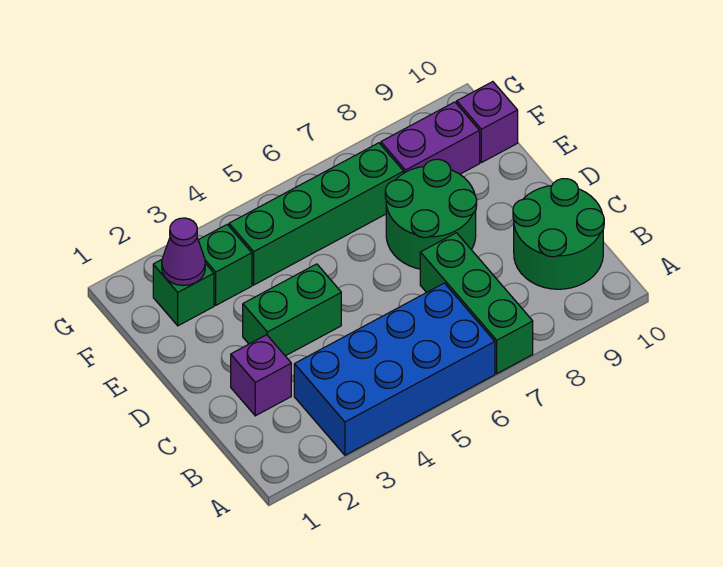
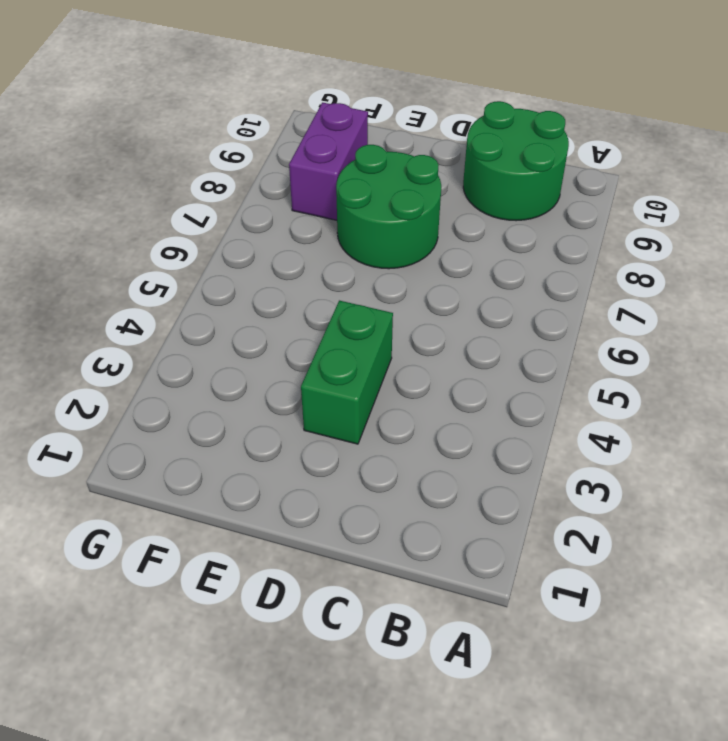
none -> blue brick A3:B6 level 1
none -> green brick A7:C7 level 1
none -> purple brick C2 level 1

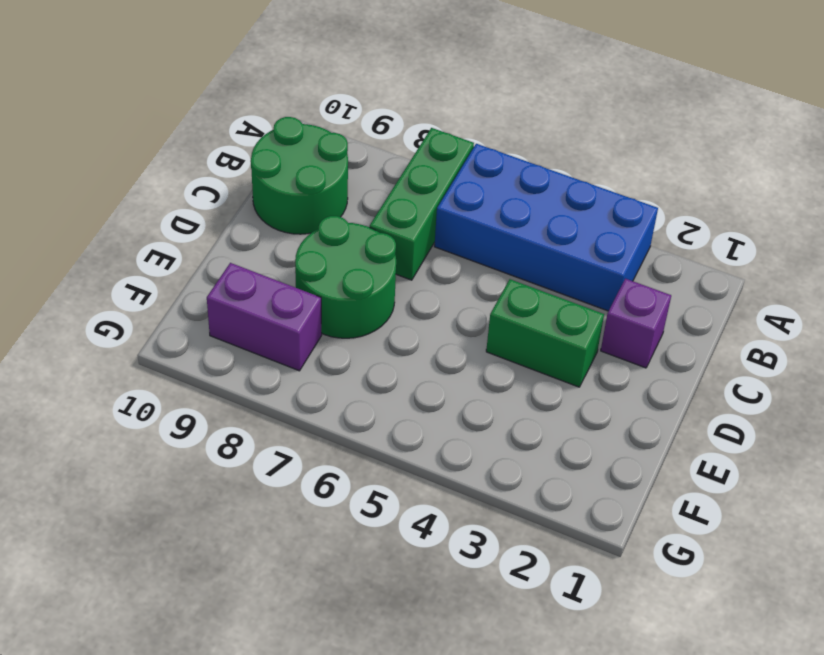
none -> green brick F2 level 1
none -> green brick F3 level 1
none -> green brick F4:F7 level 1

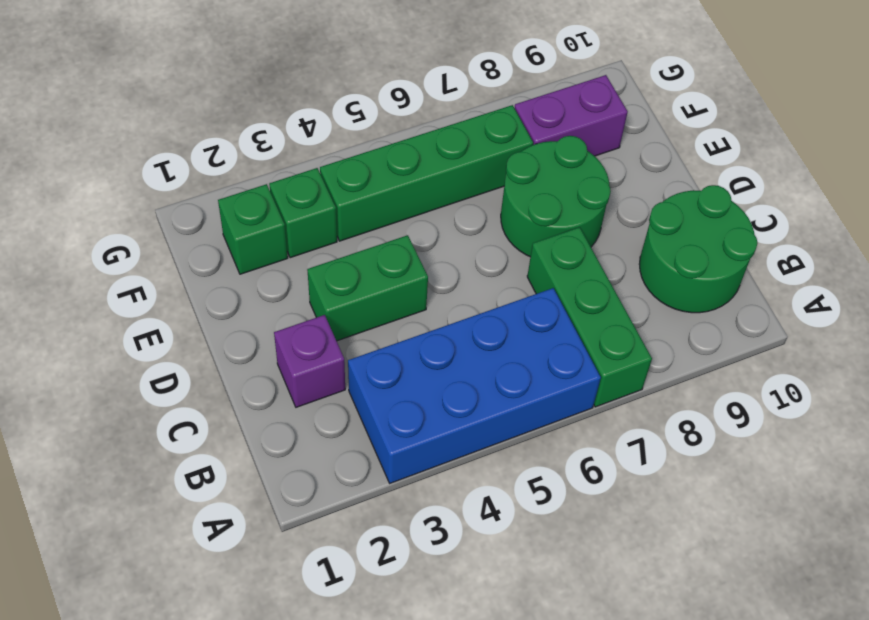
none -> purple brick F10 level 1
none -> purple cone F2 level 2

